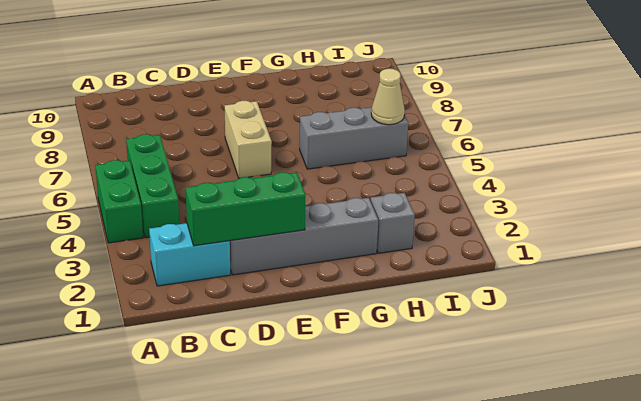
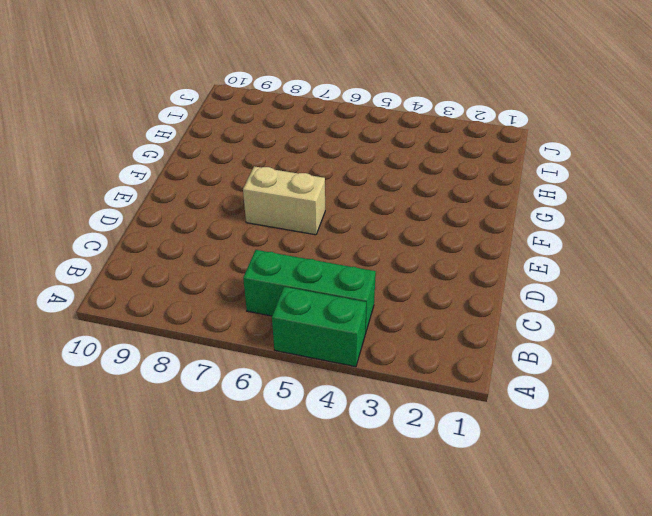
none -> cyan brick B2:C2 level 1
none -> grey brick D2:G2 level 1

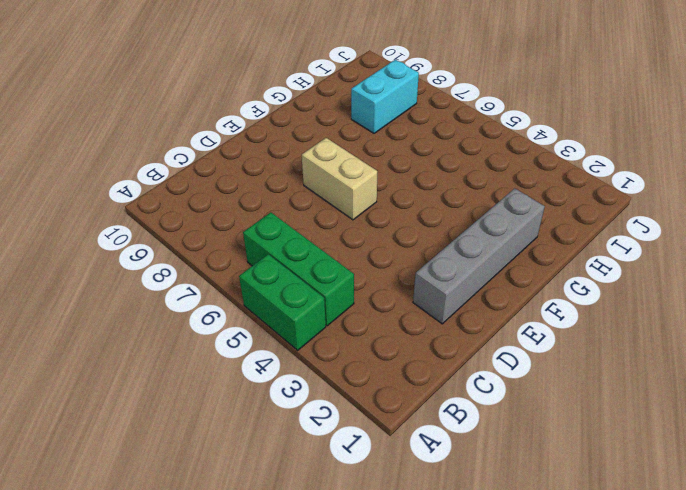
cyan brick H8:I8 level 1 -> cyan brick B2:C2 level 1
none -> grey brick G6:I6 level 1
none -> grey brick H2 level 1

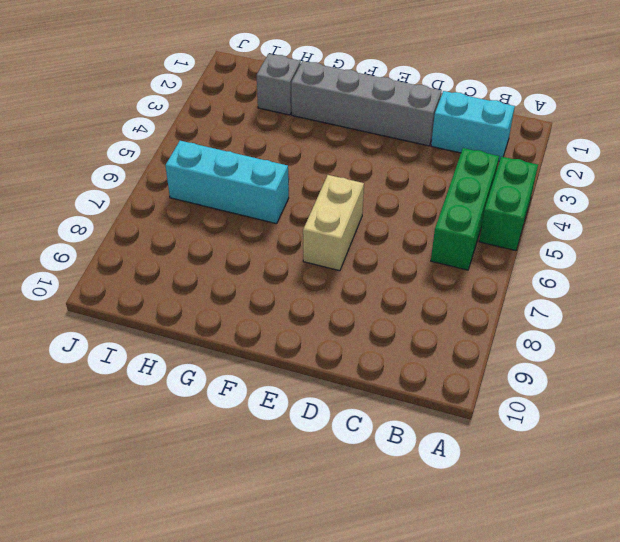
cyan brick G6:I6 level 1 -> grey brick G6:I6 level 1
none -> green brick C2:E2 level 2
none -> tan cone I6 level 2

